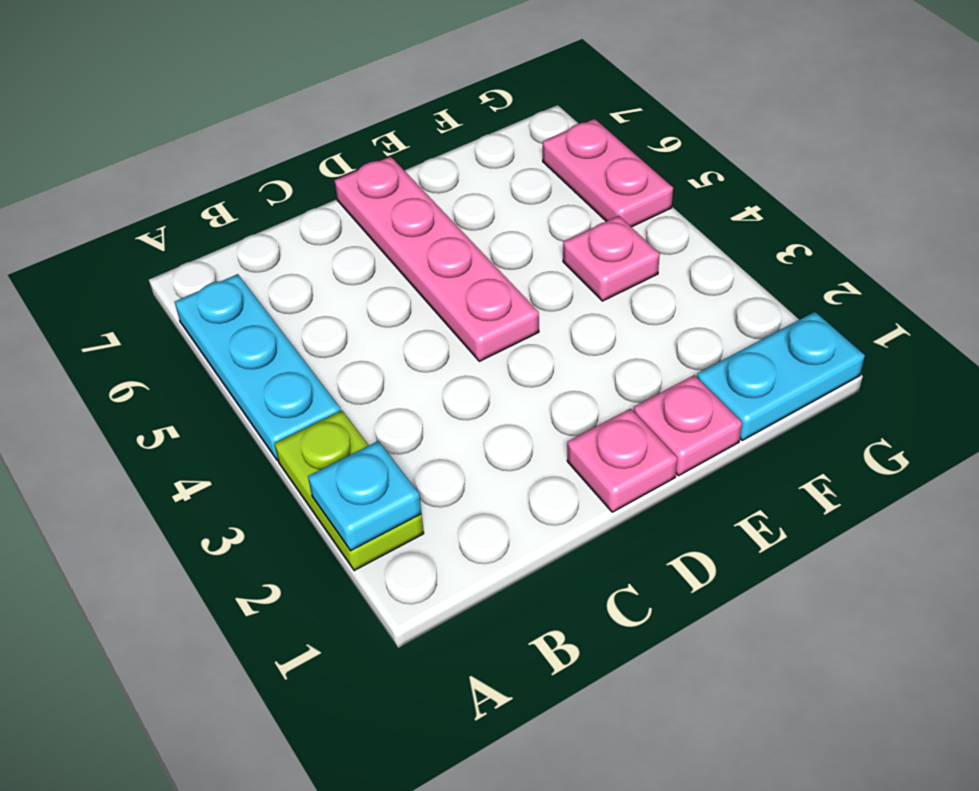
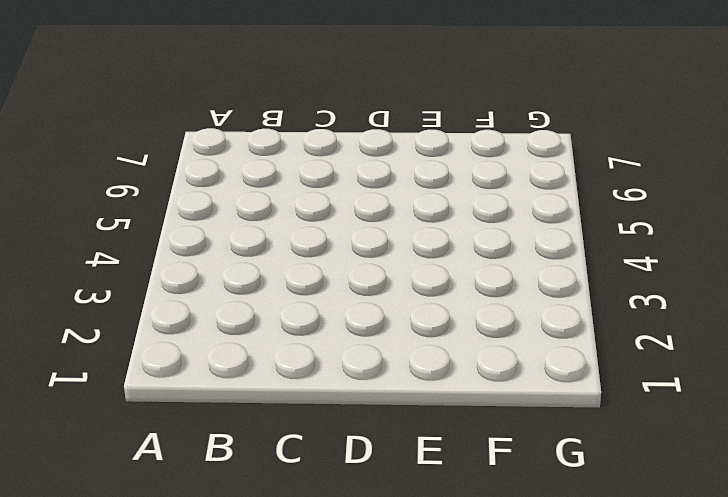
none -> lime plate A2:A3 level 1
none -> cyan plate A4:A6 level 1

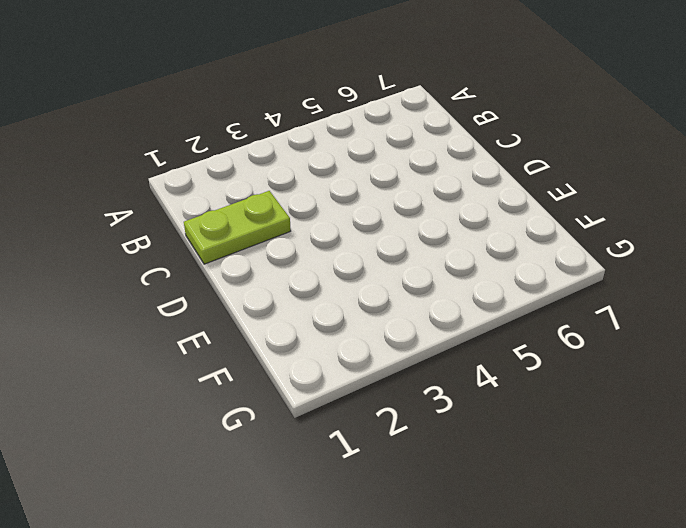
lime plate C1:C2 level 1 -> lime plate A2:A3 level 1
none -> cyan plate A4:A6 level 1
none -> pink plate D1 level 1

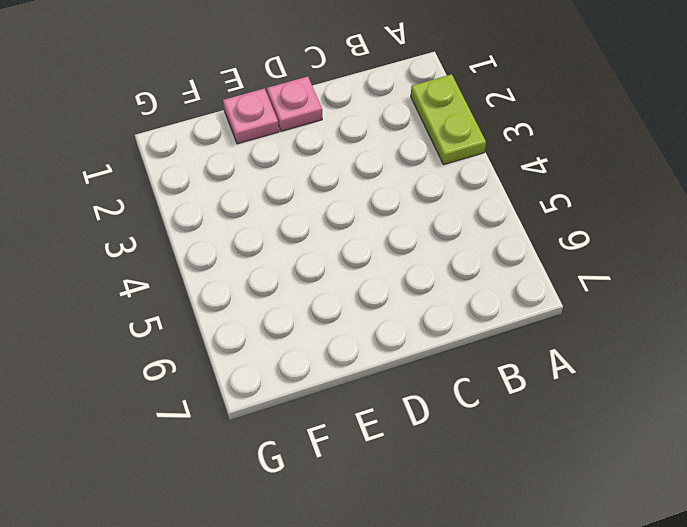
none -> cyan plate A4:A6 level 1
none -> pink plate D4:D7 level 1

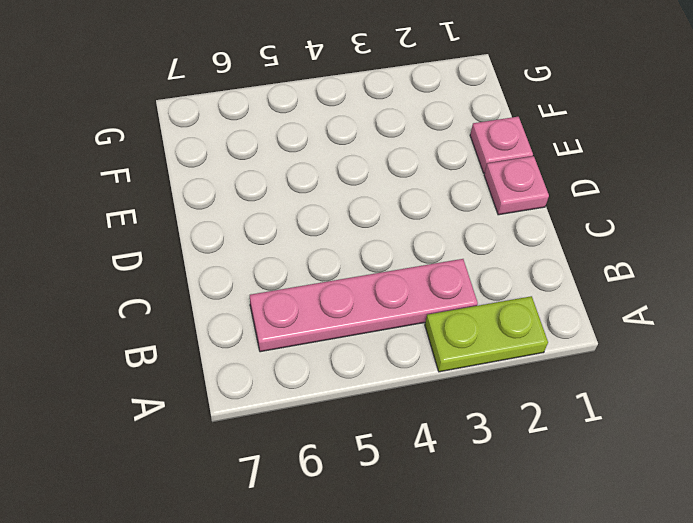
pink plate B3:B6 level 1 -> pink plate D4:D7 level 1
none -> cyan plate A4:A6 level 1
none -> cyan plate F1:G1 level 1

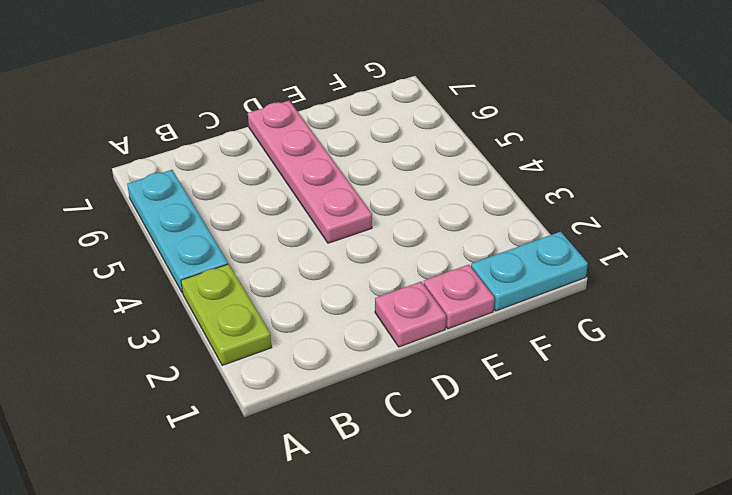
none -> pink plate F4 level 1
none -> pink plate G5:G6 level 1

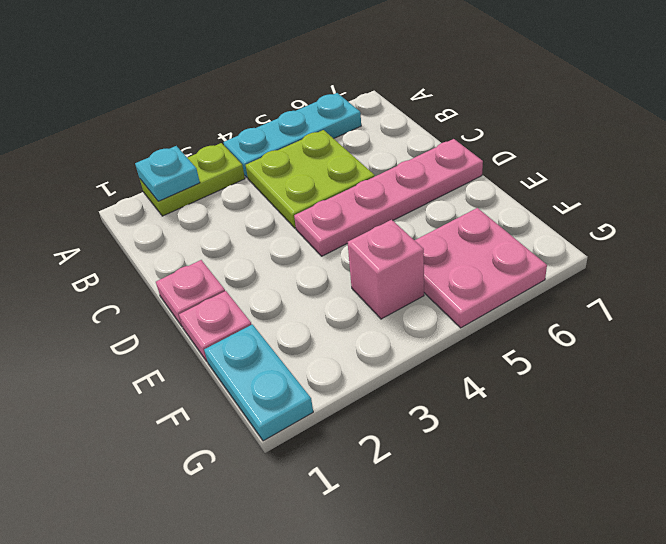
lime plate B4:C5 level 1 -> none
pink brick F4 level 1 -> pink plate F4 level 1
pink plate F5:G6 level 1 -> pink plate G5:G6 level 1

